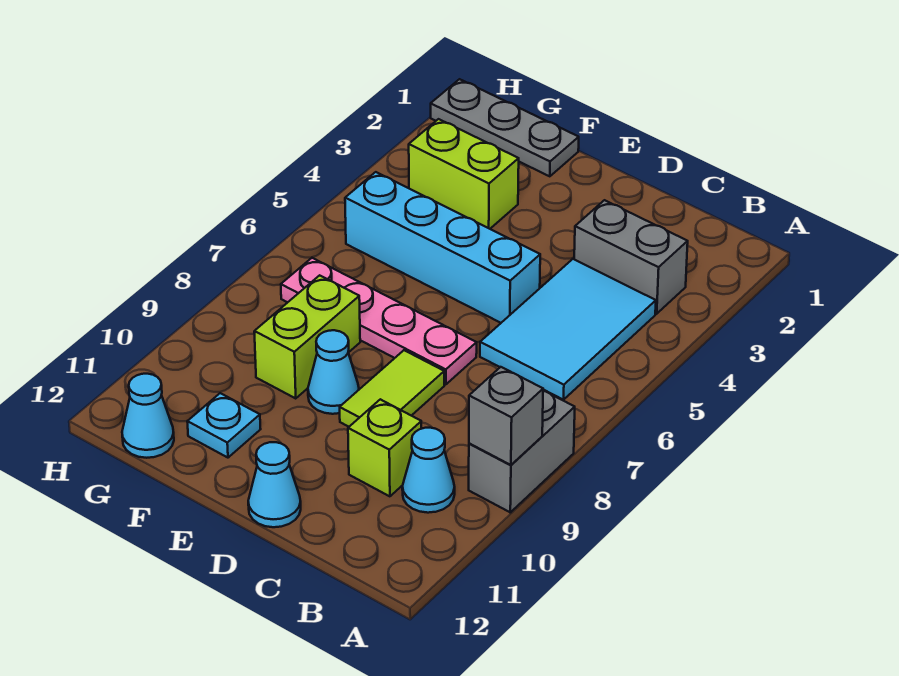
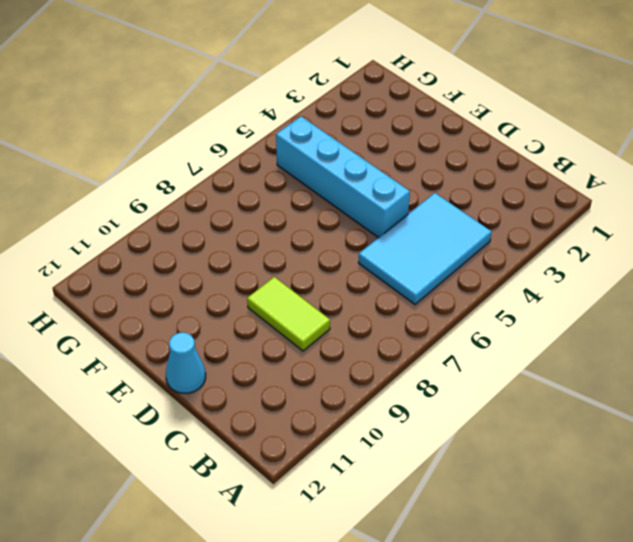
lime tile C9:D9 level 1 -> lime tile D8:D9 level 1
none -> grey brick A8:A9 level 1
none -> grey brick B3:C3 level 1
none -> cyan cone B10 level 1

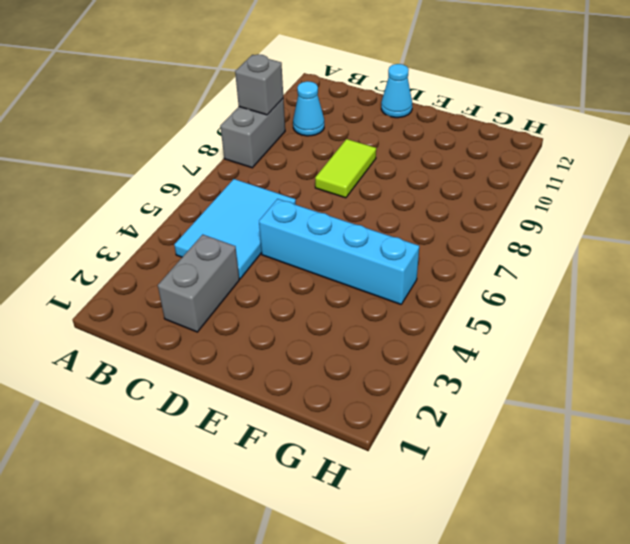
grey brick C2:C3 level 1 -> grey brick B3:C3 level 1
none -> lime brick C10 level 1
none -> pink plate D7:G7 level 1
none -> cyan cone E9 level 1

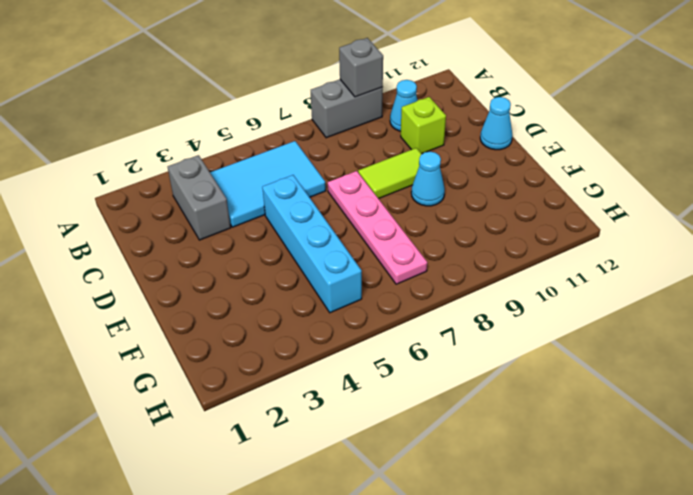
none -> grey plate F1:H1 level 1
none -> lime brick F3:G3 level 1
none -> lime brick F8:F9 level 1

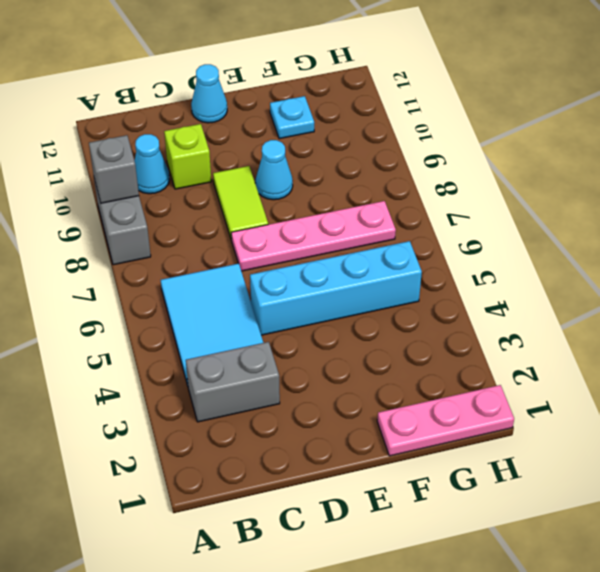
pink plate F1:H1 level 1 -> grey plate F1:H1 level 1
none -> lime brick F3:G3 level 1
none -> lime brick F8:F9 level 1
none -> cyan cone G12 level 1

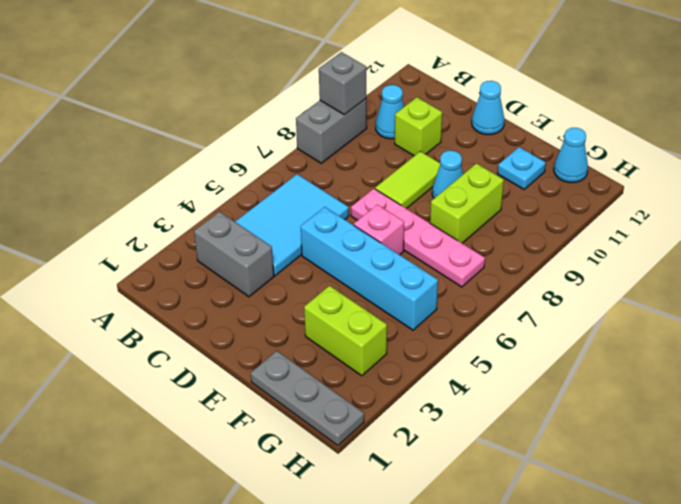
pink brick E6 level 1 -> none

